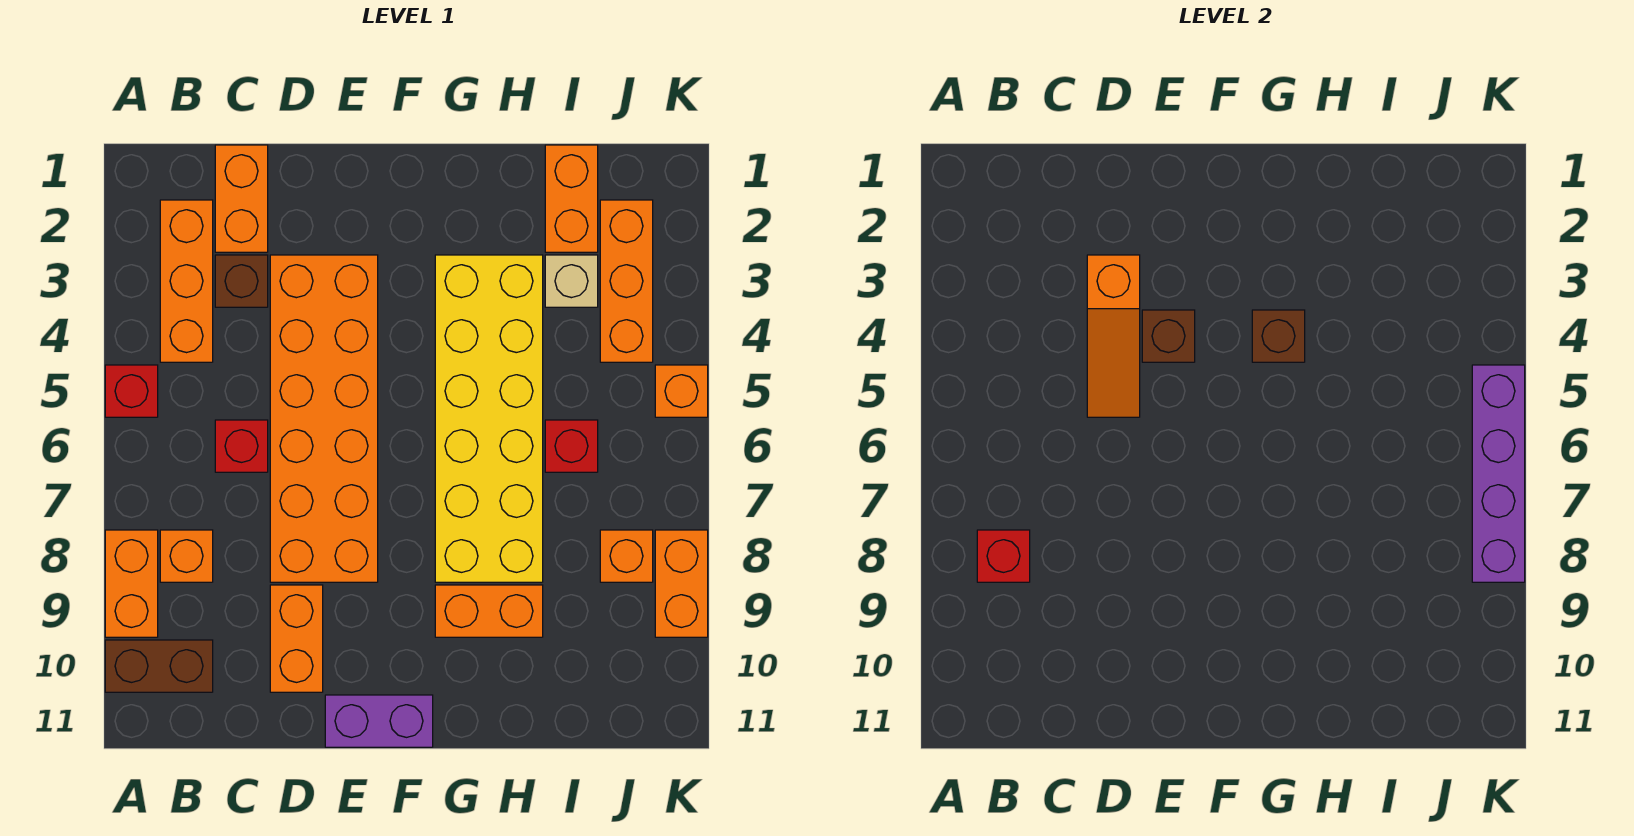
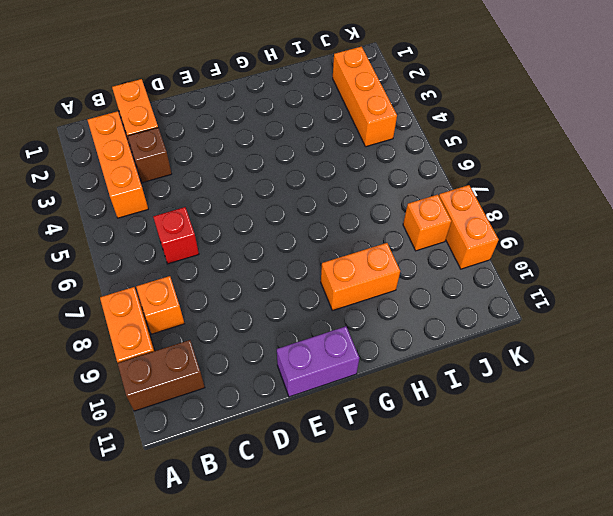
none -> red brick A5 level 1
none -> orange brick D3:E8 level 1
none -> orange brick D9:D10 level 1

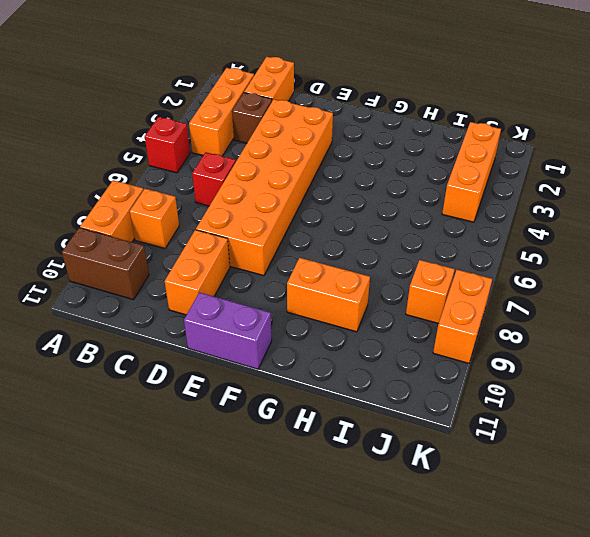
none -> yellow brick G3:H8 level 1
none -> orange brick I1:I2 level 1
none -> tan brick I3 level 1

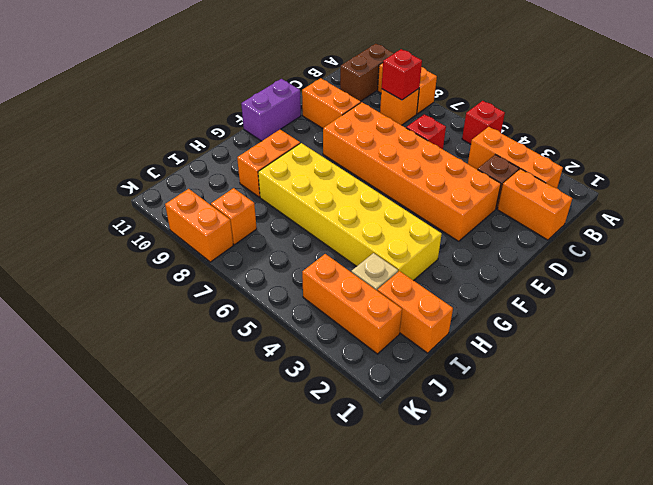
none -> red brick I6 level 1
none -> orange brick K5 level 1
none -> orange slope D3:D5 level 2 top 3

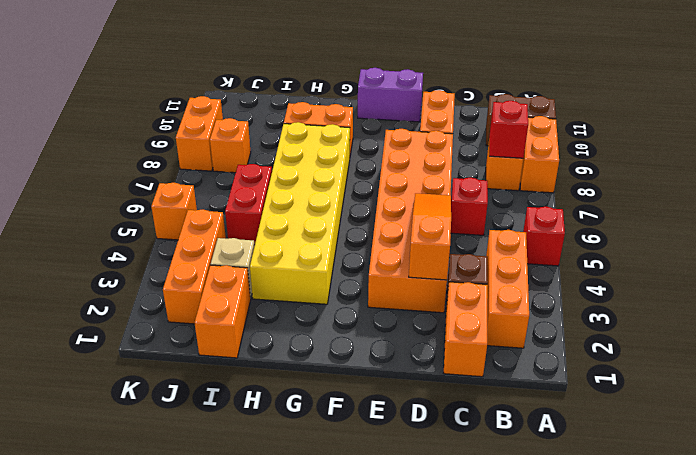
red brick I5:I6 level 1 -> red brick I6 level 1
none -> brown brick E4 level 2
none -> brown brick G4 level 2
none -> purple brick K5:K8 level 2

